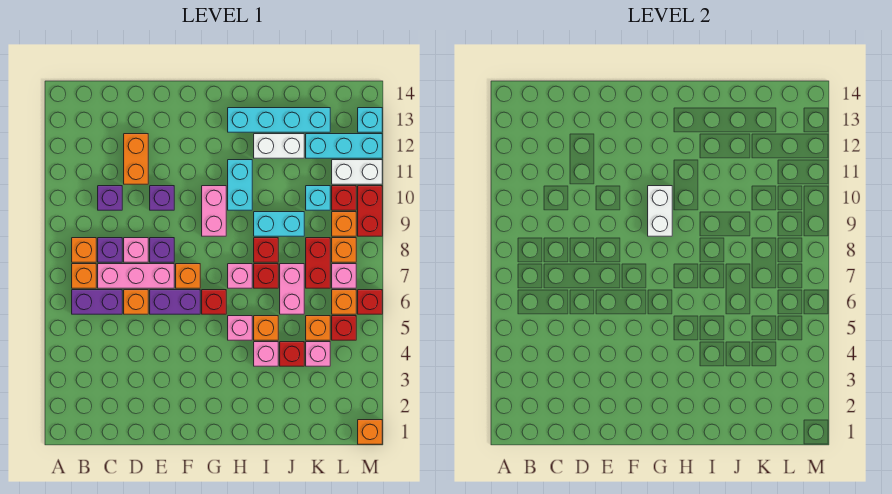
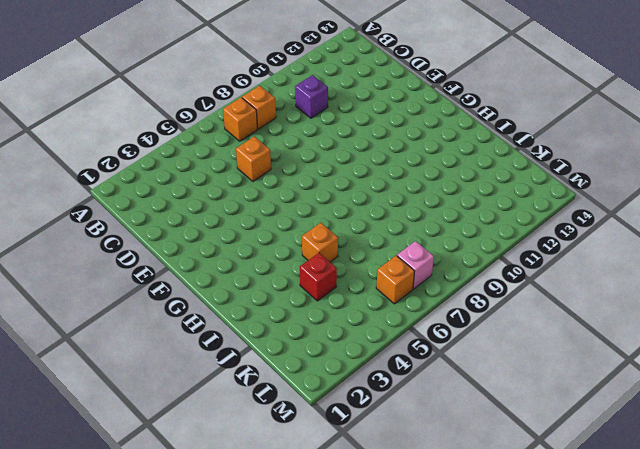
none -> purple brick B6:C6 level 1
none -> pink brick C7:E7 level 1
none -> purple brick C8 level 1
none -> pink brick D8 level 1

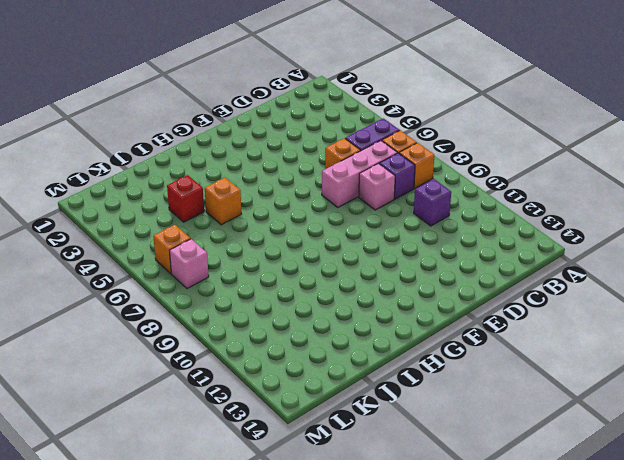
none -> orange brick D11:D12 level 1
none -> purple brick E6:F6 level 1
none -> purple brick E8 level 1
none -> purple brick E10 level 1

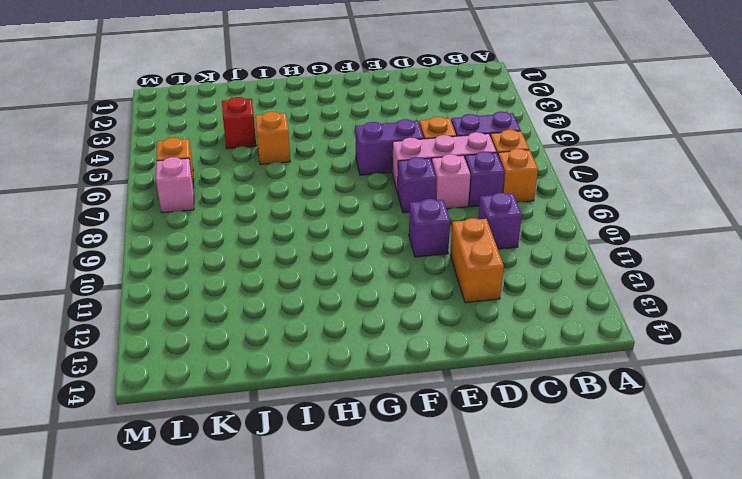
none -> orange brick F7 level 1
none -> red brick G6 level 1
none -> pink brick G9:G10 level 1
none -> pink brick H5 level 1

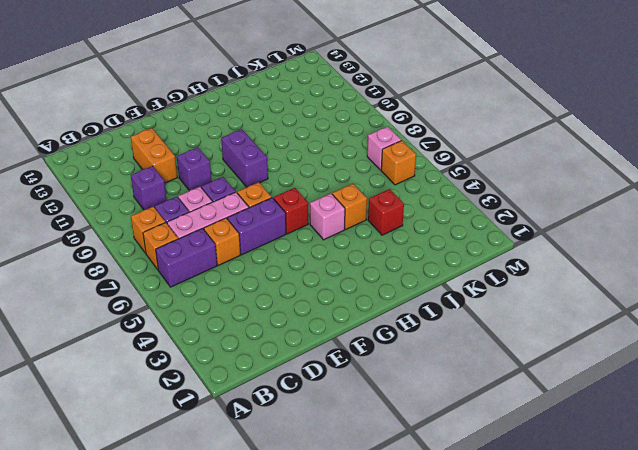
purple brick G9:G10 level 1 -> pink brick G9:G10 level 1
none -> pink brick H7 level 1
none -> cyan brick H10:H11 level 1
none -> cyan brick H13:K13 level 1
none -> pink brick I4 level 1

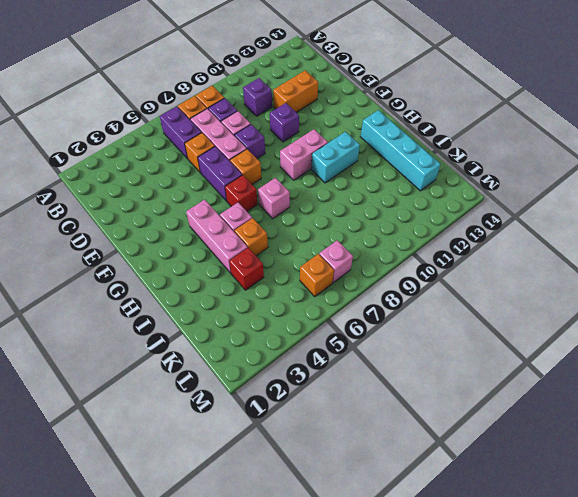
pink brick G4:I4 level 1 -> pink brick I4 level 1
none -> red brick I7 level 1
none -> red brick I8 level 1
none -> cyan brick I9:J9 level 1
none -> white brick I12:J12 level 1

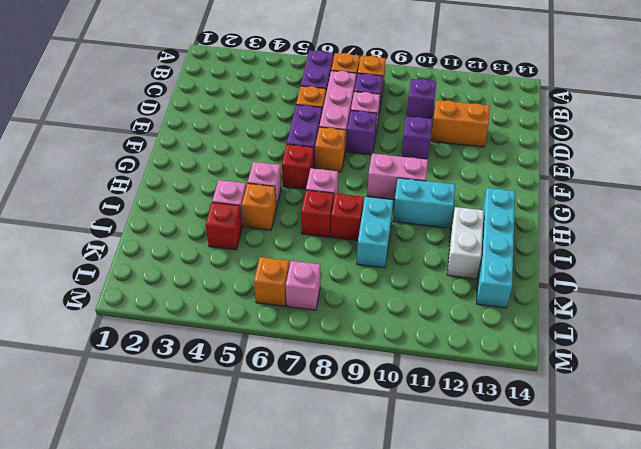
none -> pink brick J6:J7 level 1
none -> pink brick K4 level 1
none -> orange brick K5 level 1
none -> red brick K7:K8 level 1

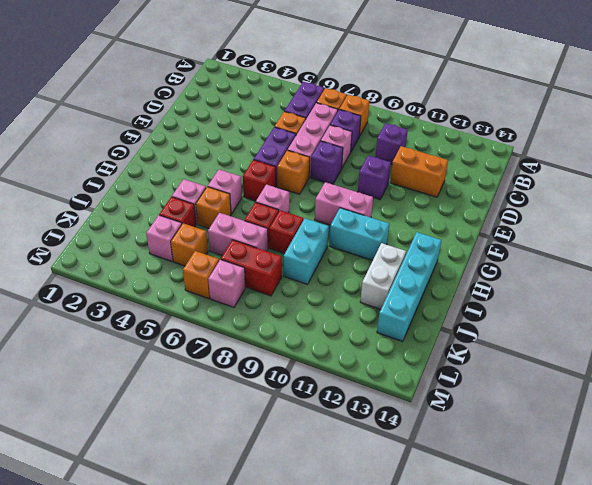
none -> cyan brick K10 level 1
none -> cyan brick K12:M12 level 1
none -> red brick L5 level 1
none -> orange brick L8 level 1

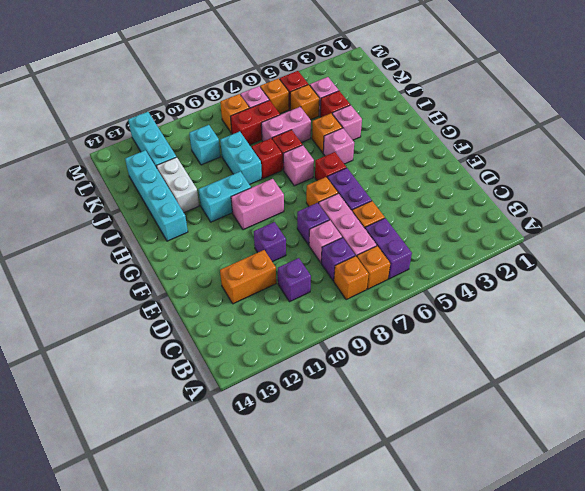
none -> orange brick L9 level 1
none -> red brick L10 level 1
none -> white brick L11:M11 level 1
none -> orange brick M1 level 1

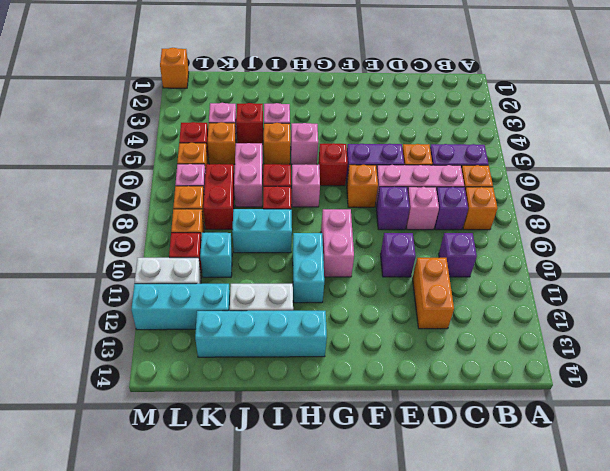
none -> red brick M6 level 1
none -> red brick M9:M10 level 1
none -> cyan brick M13 level 1
none -> white brick G9:G10 level 2

